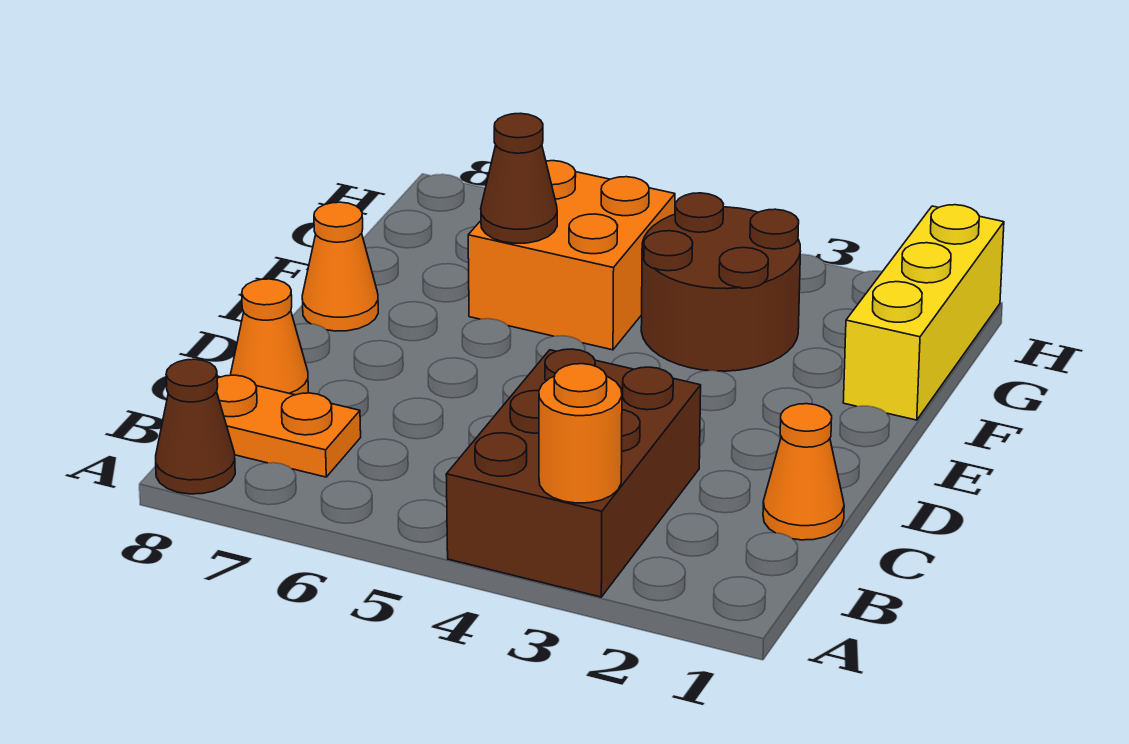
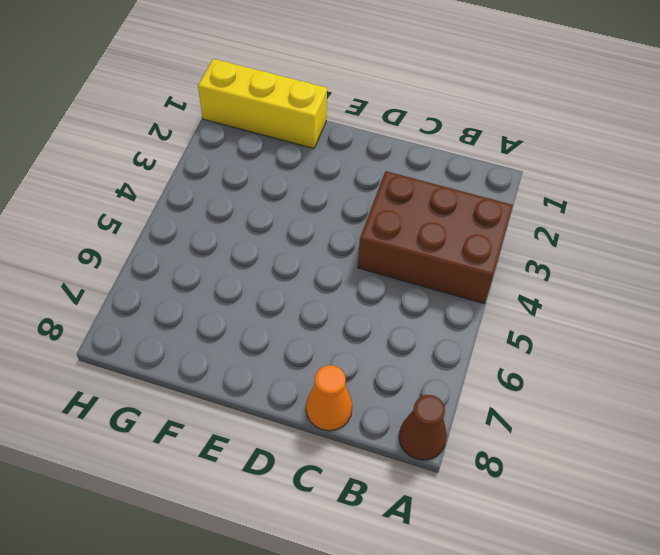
none -> orange plate B7:B8 level 1
none -> orange cone C1 level 1

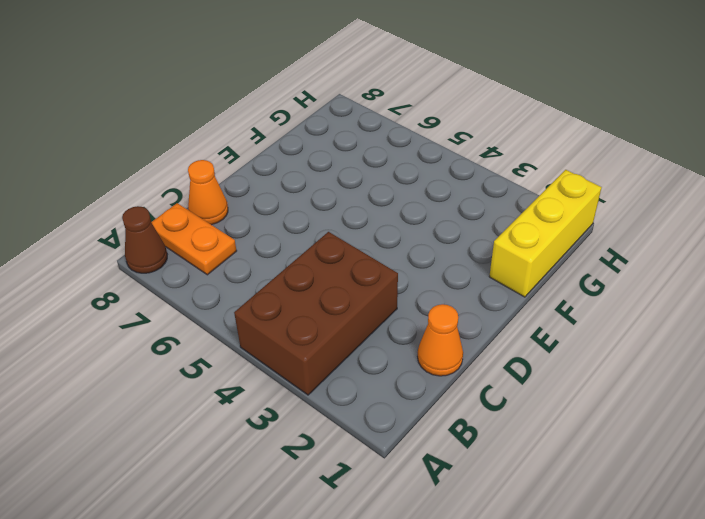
none -> orange cone E8 level 1
none -> brown round brick F3:G4 level 1

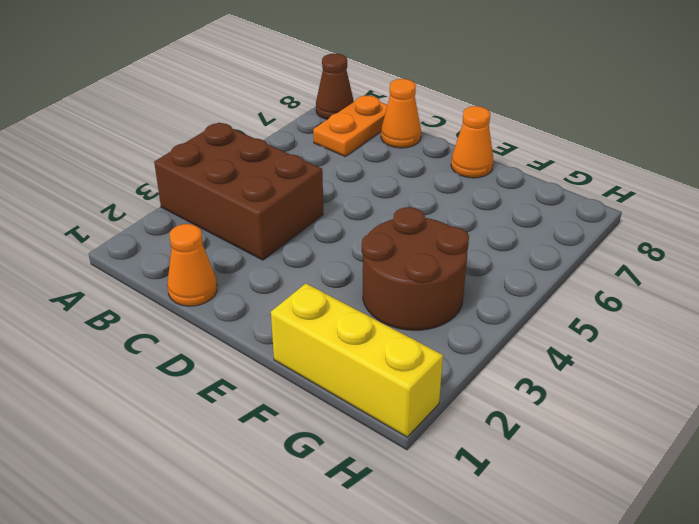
none -> orange brick F5:G6 level 1
none -> orange round brick A3 level 2

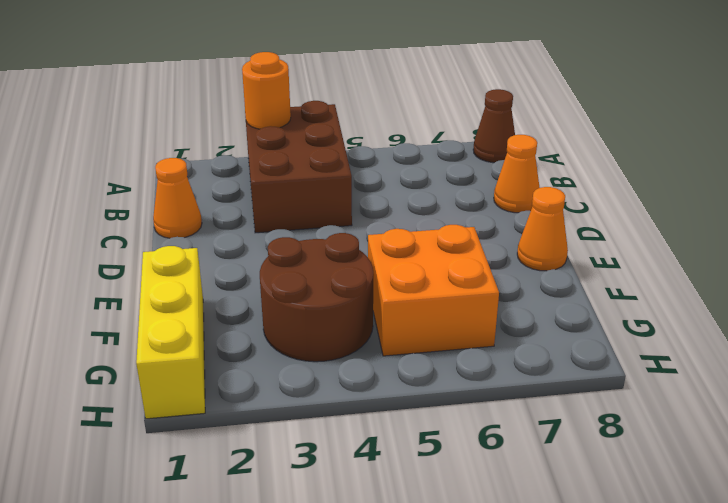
none -> orange plate B7:B8 level 1
none -> brown cone F6 level 2

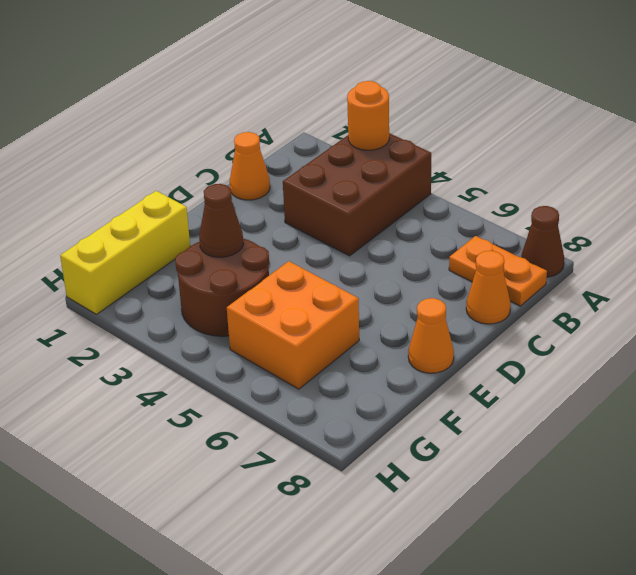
brown cone F3 level 2 -> brown cone F6 level 2

